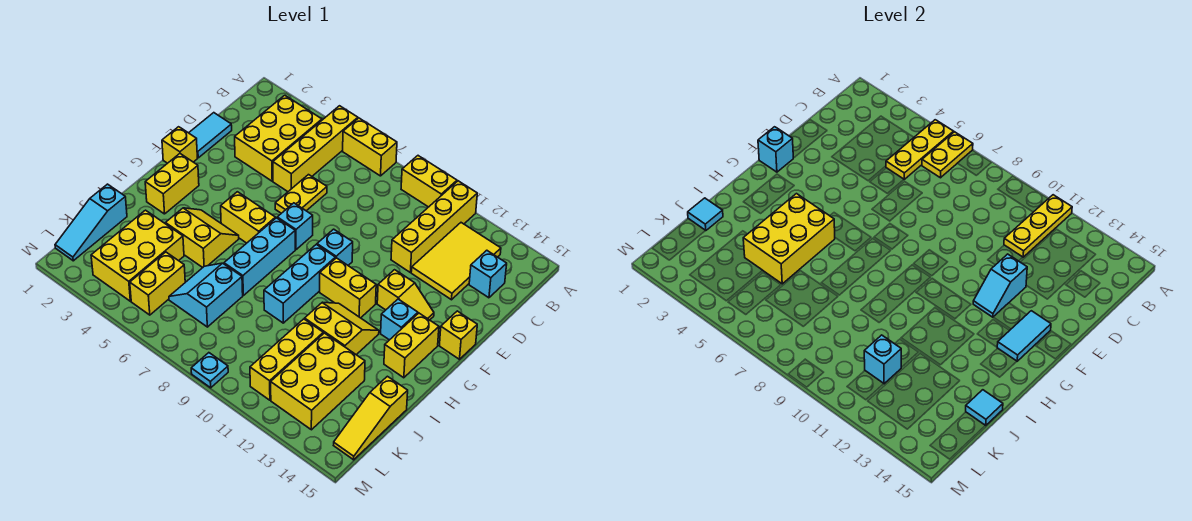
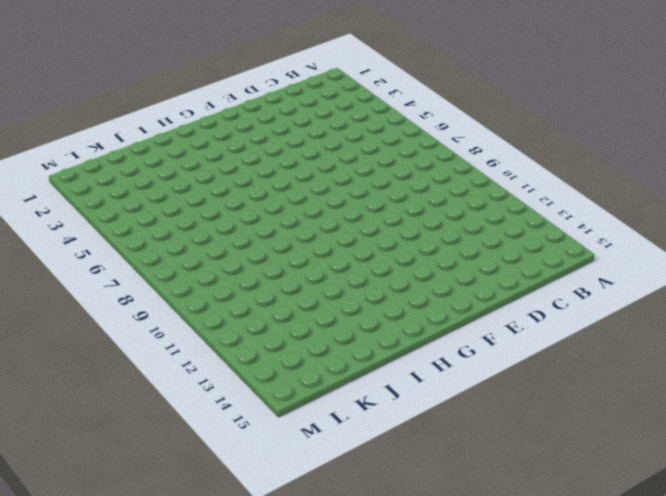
none -> yellow brick A5:D5 level 1
none -> yellow brick A6:A7 level 1
none -> yellow brick A9:A10 level 1
none -> yellow brick A11:D11 level 1

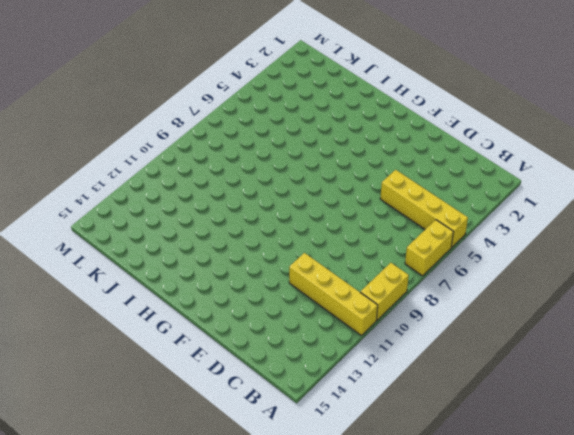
none -> yellow brick B3:D4 level 1
none -> yellow tile B12:D13 level 1
none -> cyan brick C14 level 1
none -> cyan tile D1:E1 level 1

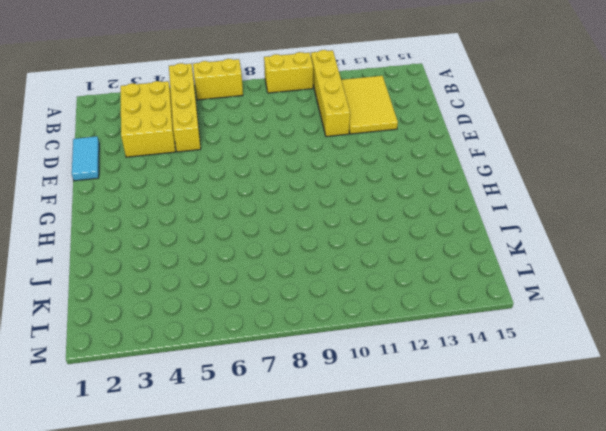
none -> cyan brick C14 level 1
none -> yellow plate D6:E6 level 1
none -> yellow brick F1 level 1
none -> cyan brick F7 level 1

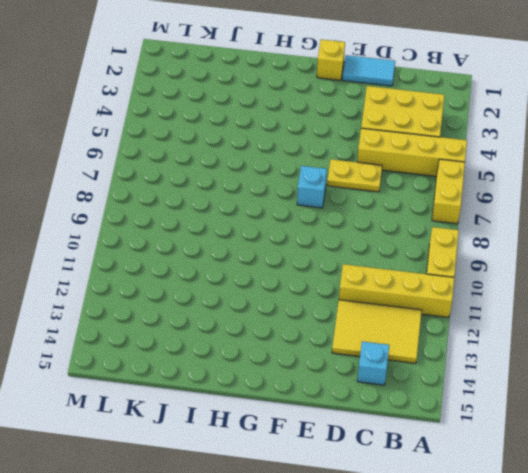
none -> cyan brick F9 level 1
none -> yellow slope F12:F13 level 1 top 12
none -> yellow brick F15 level 1
none -> yellow brick G2:H2 level 1

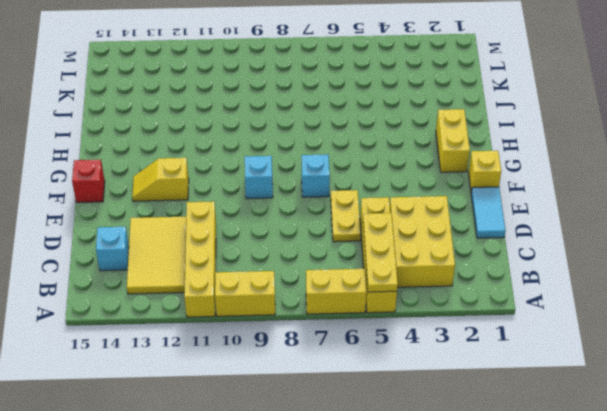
red brick F15 level 1 -> yellow brick F15 level 1
none -> yellow brick G5:G6 level 1
none -> cyan brick G7:I7 level 1
none -> cyan brick G9:I9 level 1
none -> yellow brick G10:G11 level 1

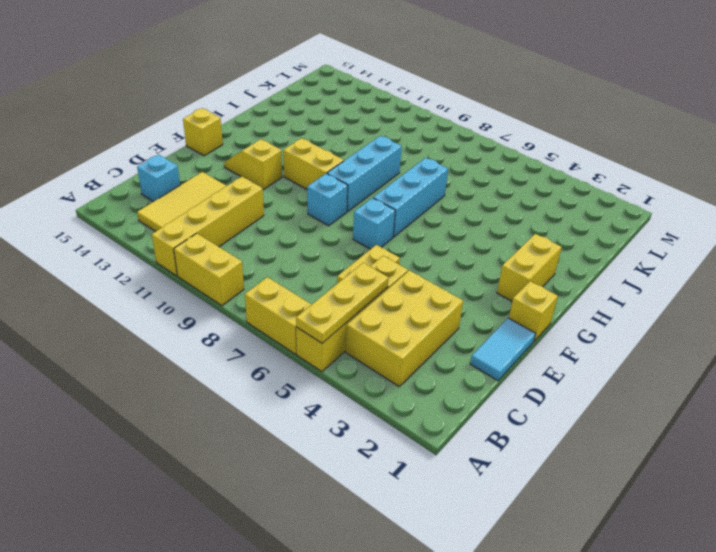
none -> yellow brick G5:G6 level 1
none -> cyan brick G13 level 1
none -> yellow brick G14:H14 level 1
none -> yellow slope H4:I5 level 1 top I

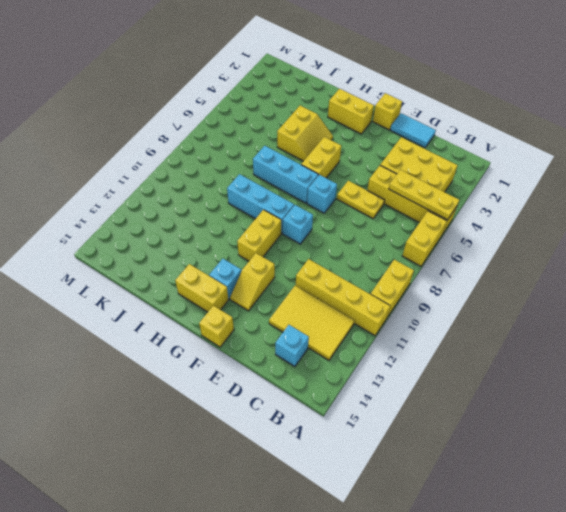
none -> yellow slope H11:I12 level 1 top I
none -> cyan slope J1:L1 level 1 top J
none -> yellow brick J3:L4 level 1
none -> cyan slope J6:K7 level 1 top 7

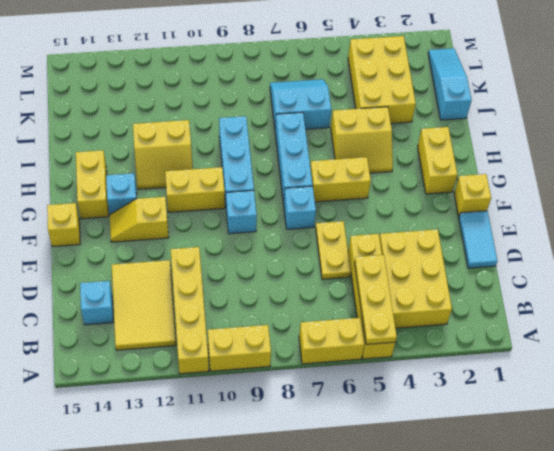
cyan slope J6:K7 level 1 top J -> cyan slope J6:K7 level 1 top 7
none -> yellow brick J11:L11 level 1
none -> yellow brick J12:L13 level 1
none -> yellow slope J15:L15 level 1 top J
none -> yellow brick K5:L5 level 1

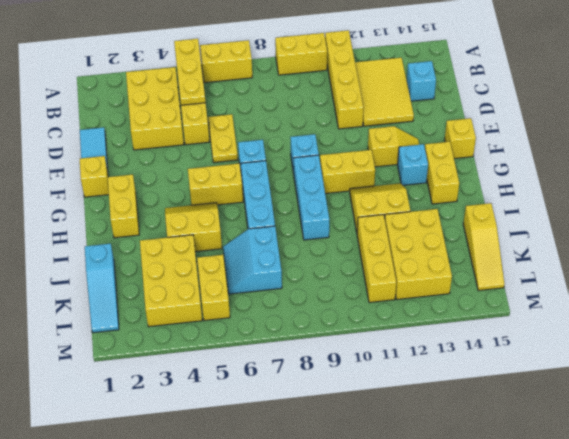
none -> cyan plate M9 level 1
none -> yellow plate A6:B6 level 2
none -> yellow plate A11:C11 level 2
none -> cyan slope E12:F12 level 2 top E

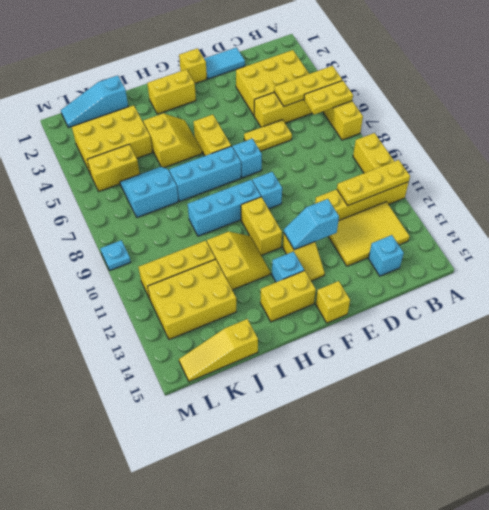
none -> cyan brick F1 level 2
none -> cyan tile F14:G14 level 2
none -> yellow brick H4:J5 level 2
none -> cyan tile J1 level 2

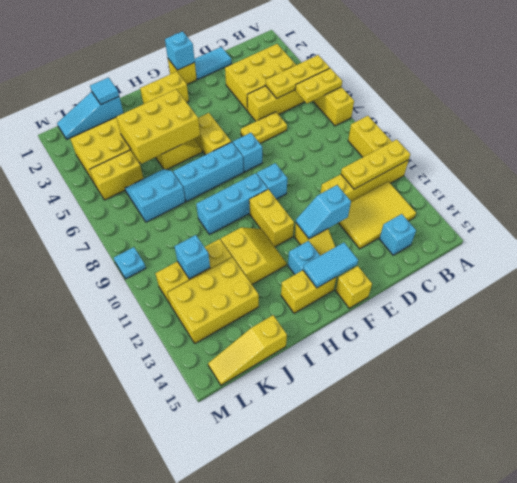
none -> cyan tile J15 level 2

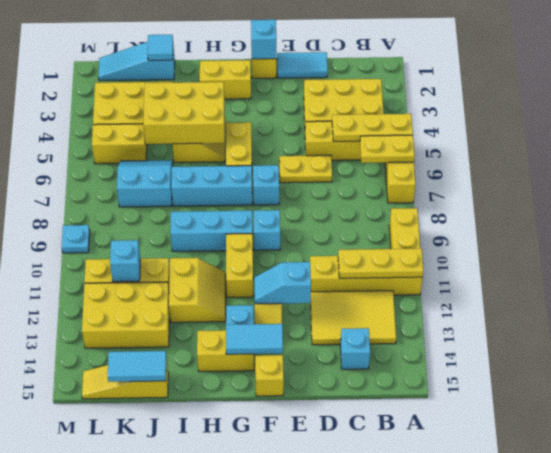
cyan tile J15:K15 level 2 -> cyan tile J15 level 2

